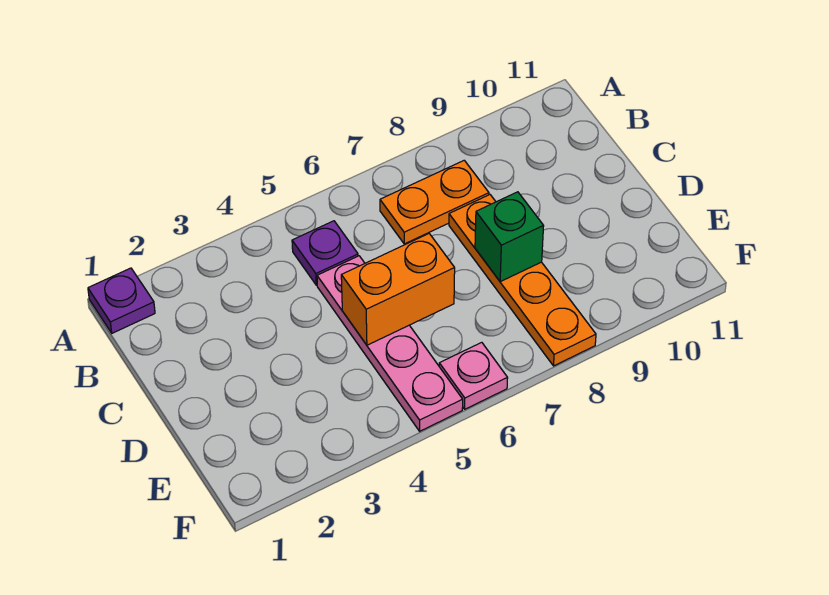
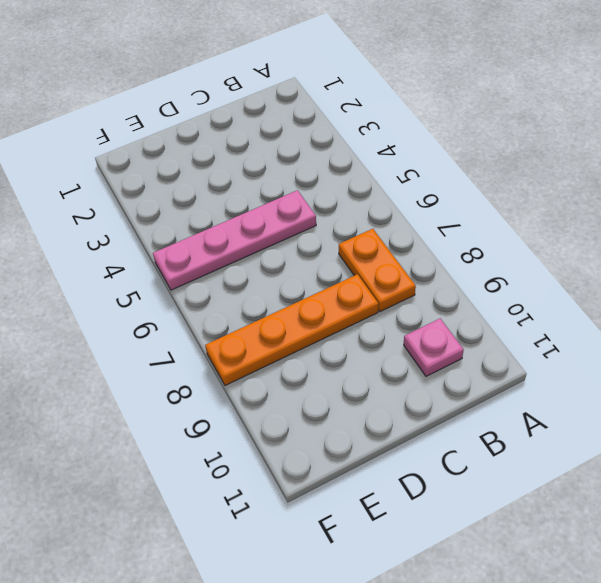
pink plate B10 level 1 -> pink plate F6 level 1
none -> purple plate A1 level 1
none -> purple plate B5 level 1

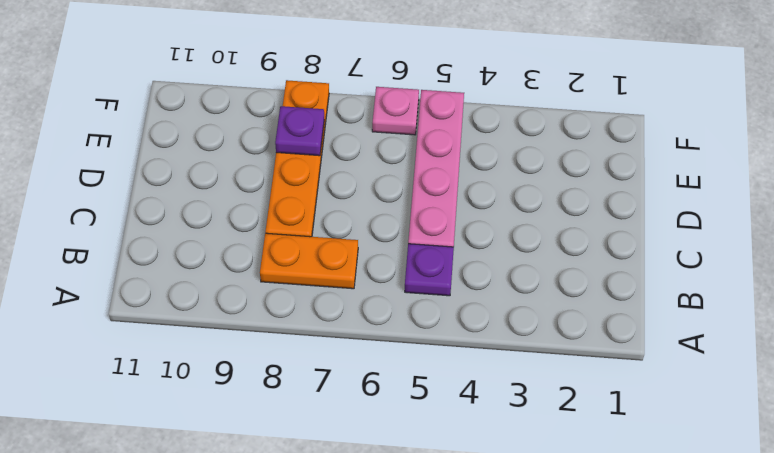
purple plate E8 level 2 -> purple plate A1 level 1
none -> orange brick D5:D6 level 2
none -> green brick D8 level 2

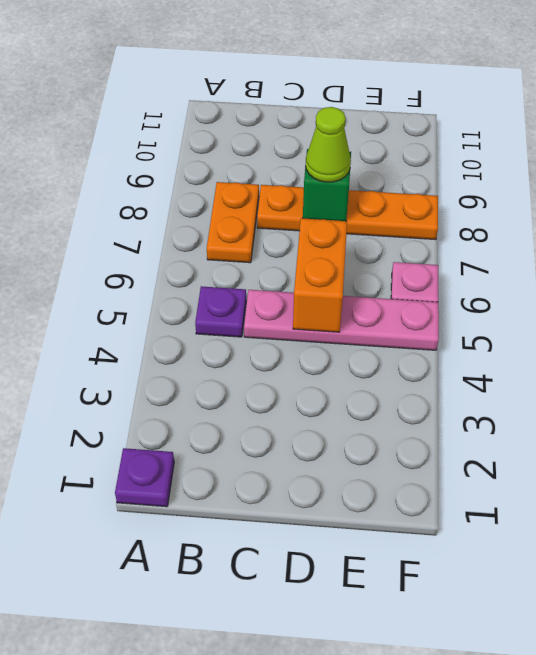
lime cone D8 level 3 -> none

